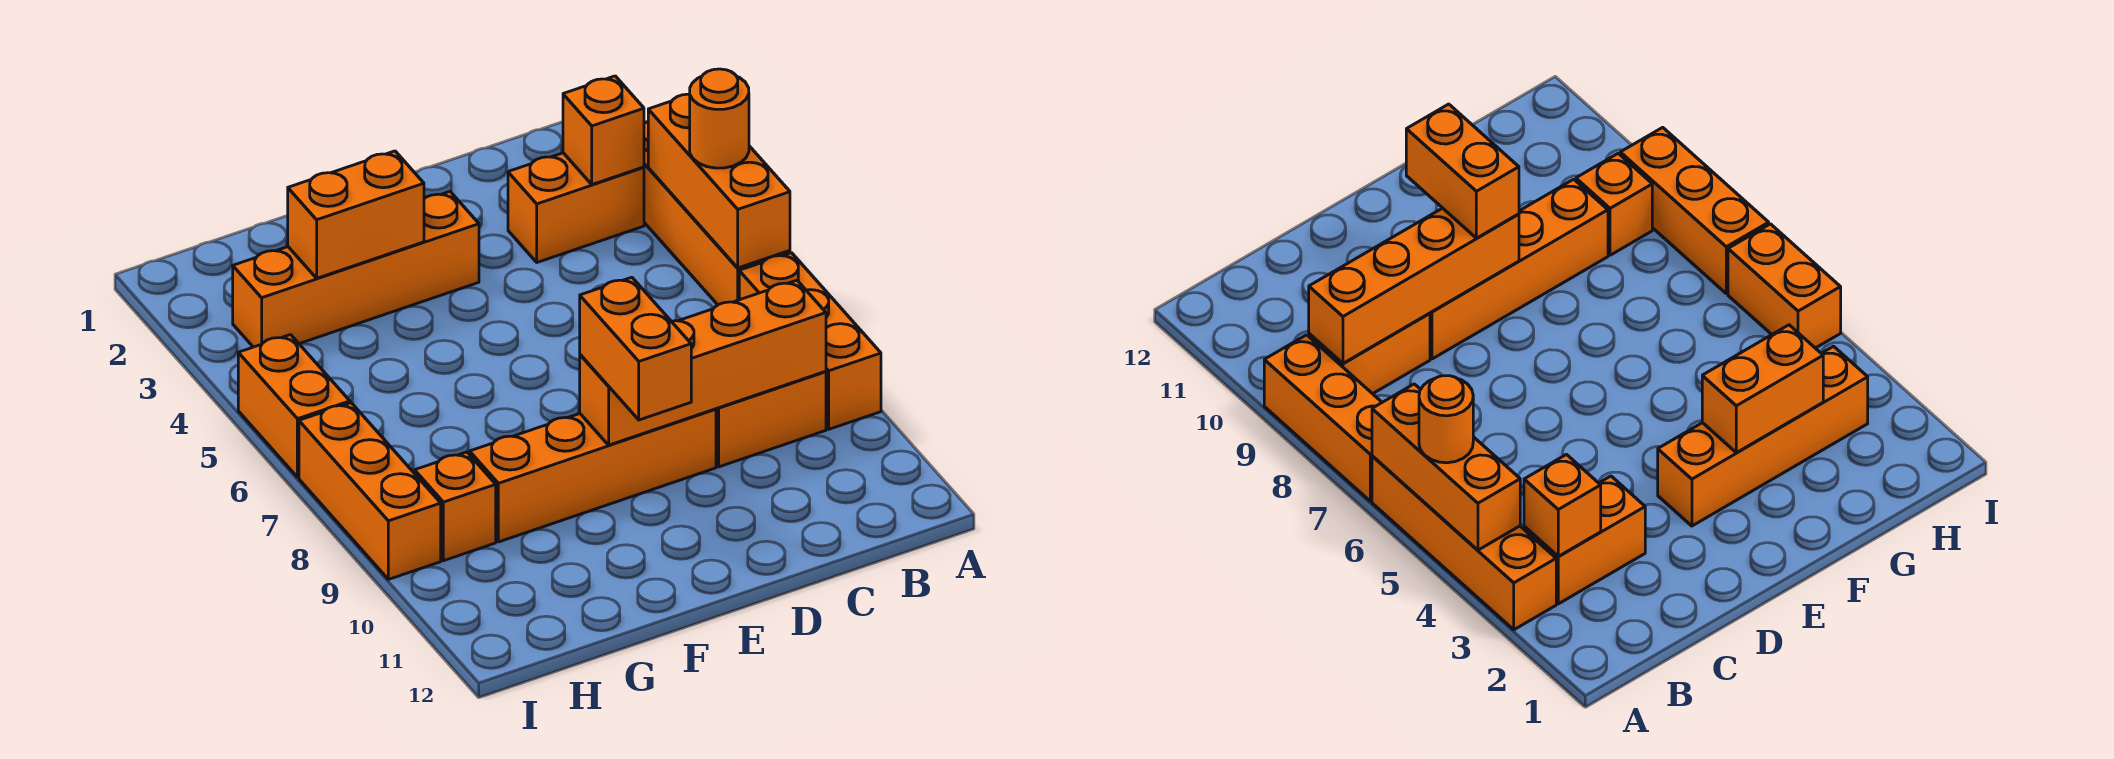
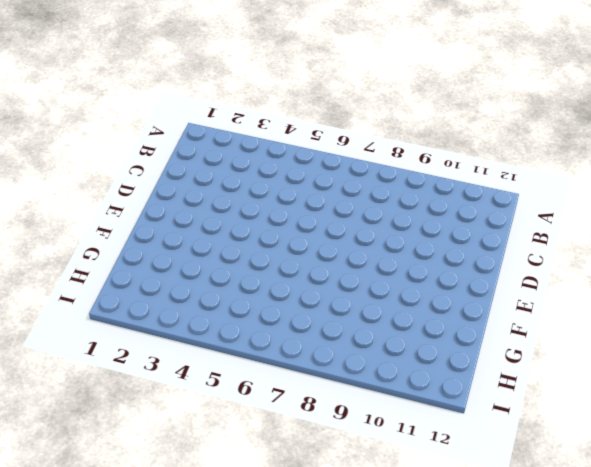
none -> orange brick A3:A6 level 1
none -> orange brick A7:A9 level 1
none -> orange brick B3:C3 level 1

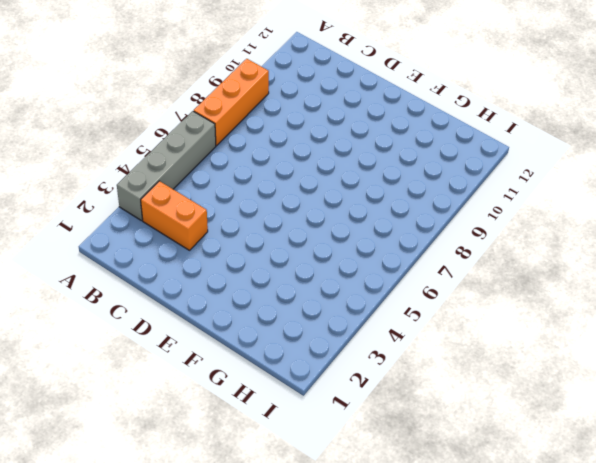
grey brick A3:A6 level 1 -> orange brick A3:A6 level 1
none -> orange brick B9:C9 level 1
none -> orange brick D9:G9 level 1
none -> orange brick E3:H3 level 1

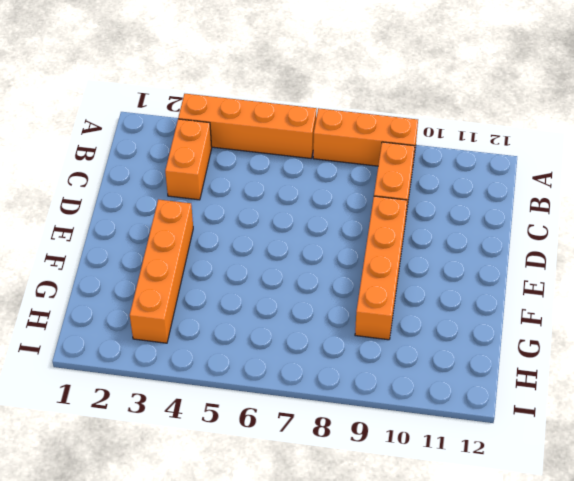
none -> orange brick H9 level 1
none -> orange brick I5:I6 level 1
none -> orange brick I7:I9 level 1

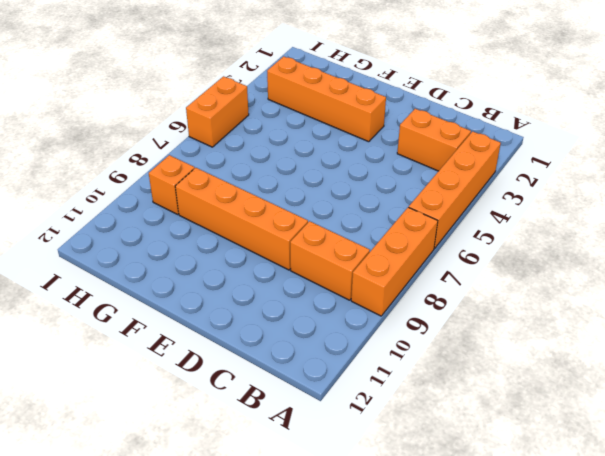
none -> orange brick I7:I9 level 1
none -> orange brick A4:A6 level 2
none -> orange brick B3 level 2

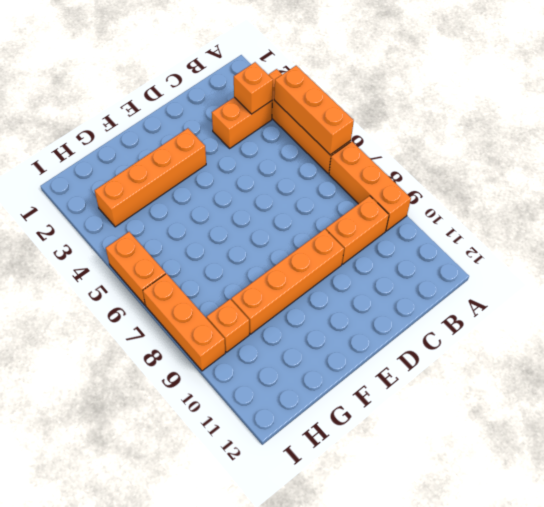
none -> orange brick B9:E9 level 2
none -> orange brick F3:G3 level 2
none -> orange round brick A5 level 3

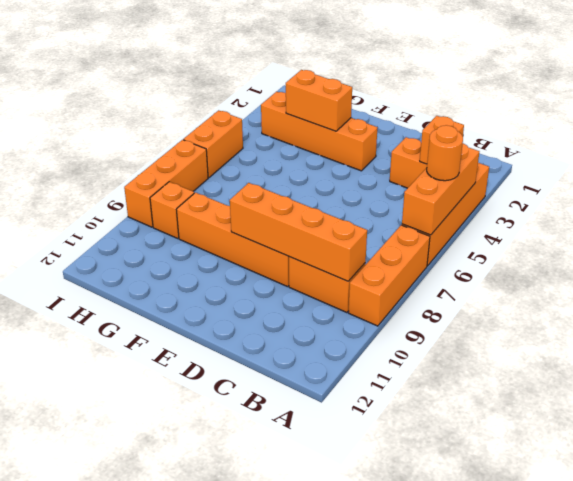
none -> orange brick E9:E10 level 3

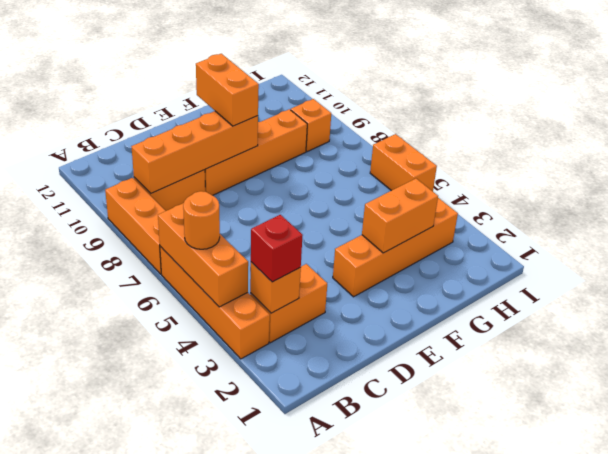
red brick B3 level 3 -> none
none -> orange brick I7:I9 level 1

